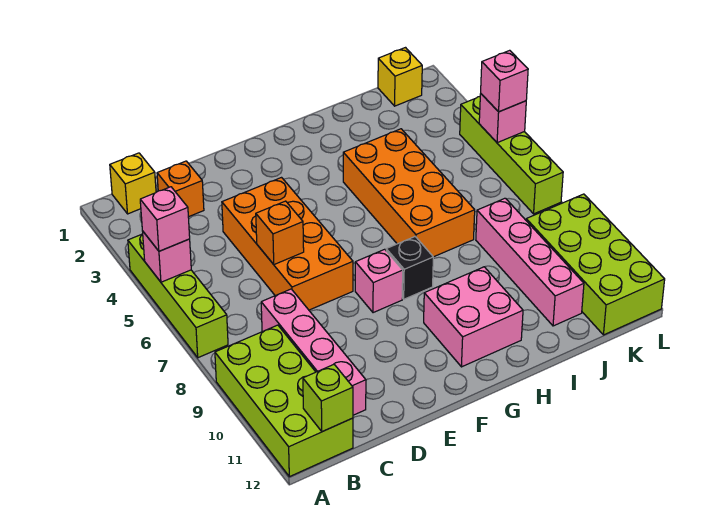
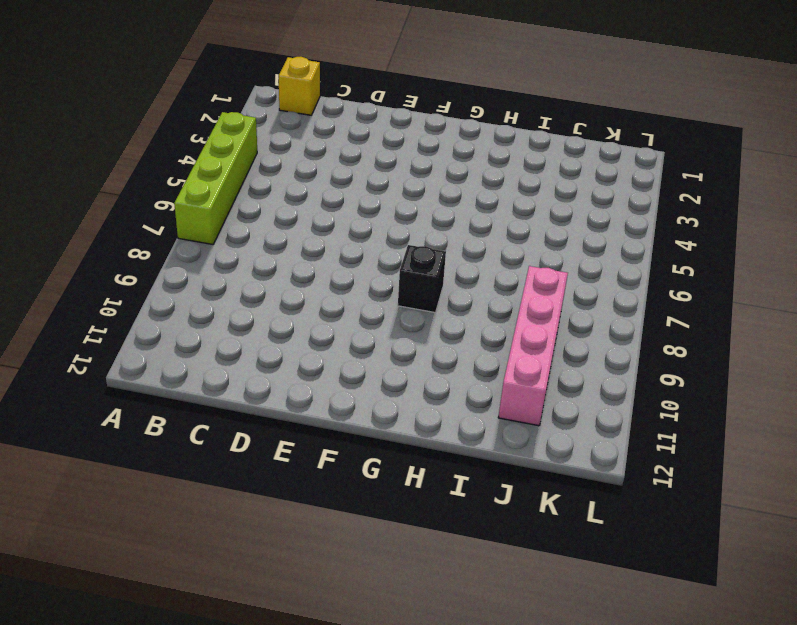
none -> lime brick A9:B12 level 1
none -> orange brick C2 level 1
none -> pink brick C8:C11 level 1

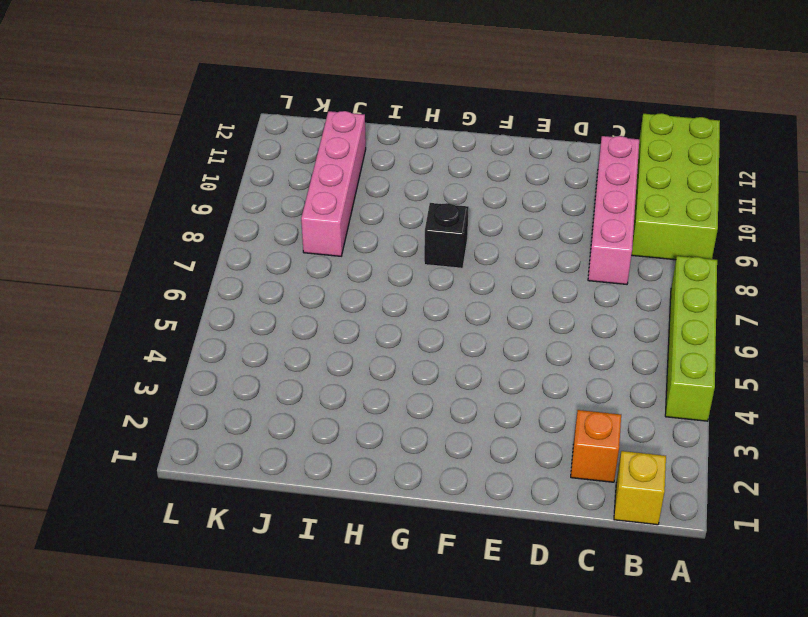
none -> orange brick D4:E7 level 1
none -> pink brick F8 level 1
none -> pink brick G10:H11 level 1

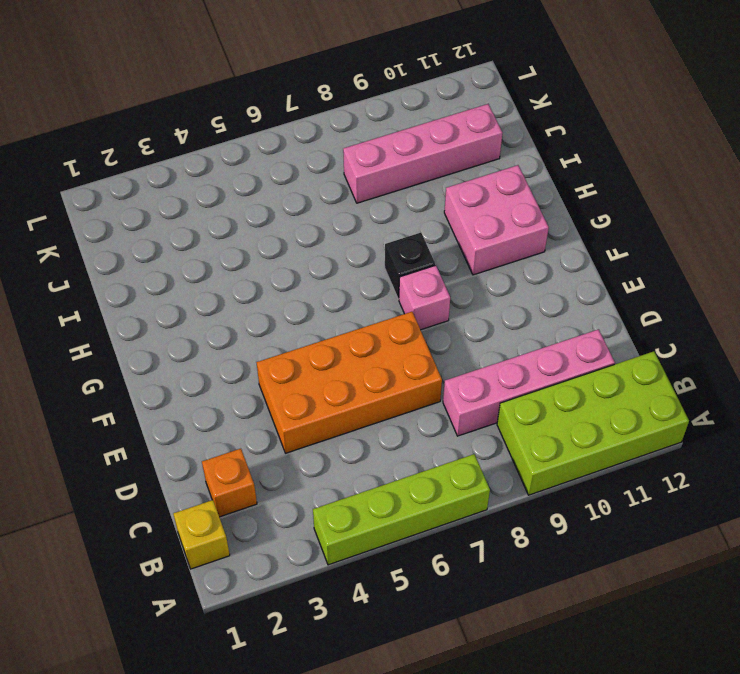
none -> orange brick H4:I7 level 1
none -> yellow brick K1 level 1
none -> lime brick K9:L12 level 1

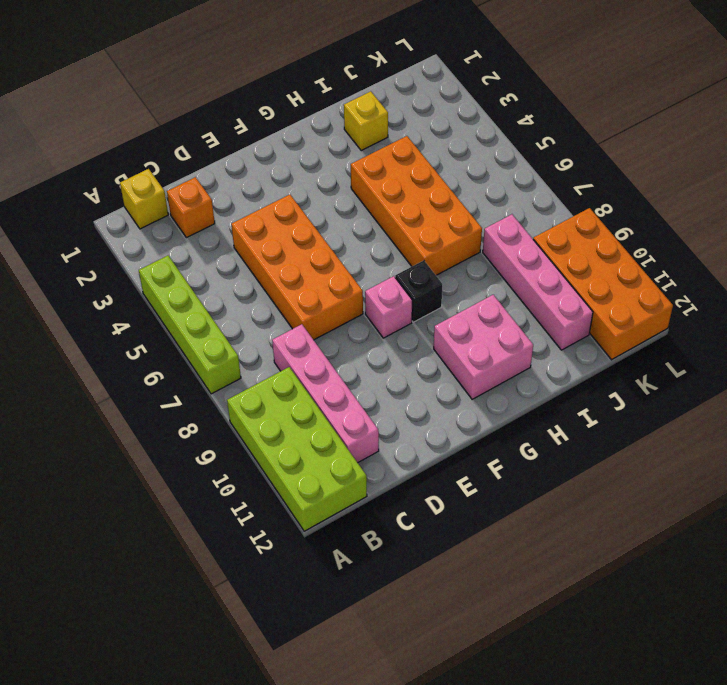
yellow brick I2 level 1 -> yellow brick K1 level 1
orange brick K9:L12 level 1 -> lime brick K9:L12 level 1
none -> lime brick L4:L7 level 1
none -> pink brick A5 level 2
none -> lime brick B12 level 2

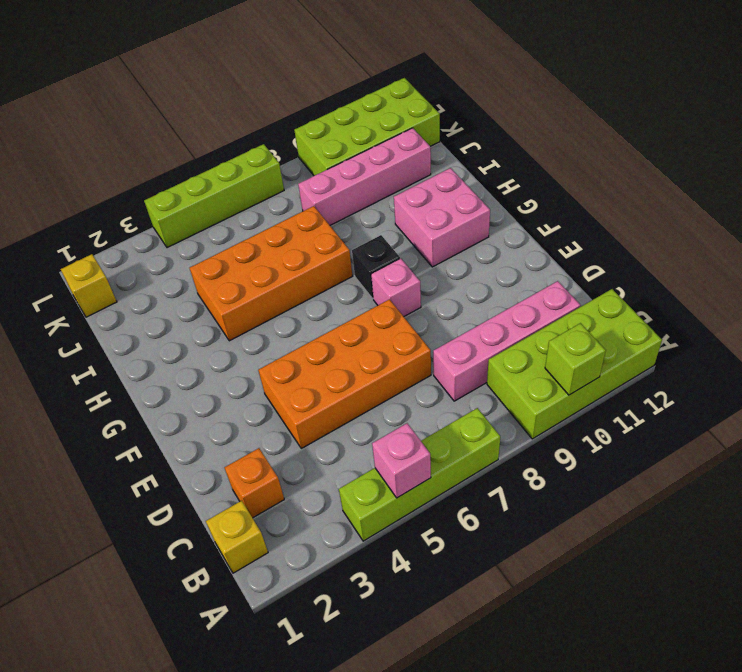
lime brick A10 level 2 -> lime brick B12 level 2
none -> orange brick D6 level 2
none -> pink brick L5 level 2
none -> pink brick A5 level 3

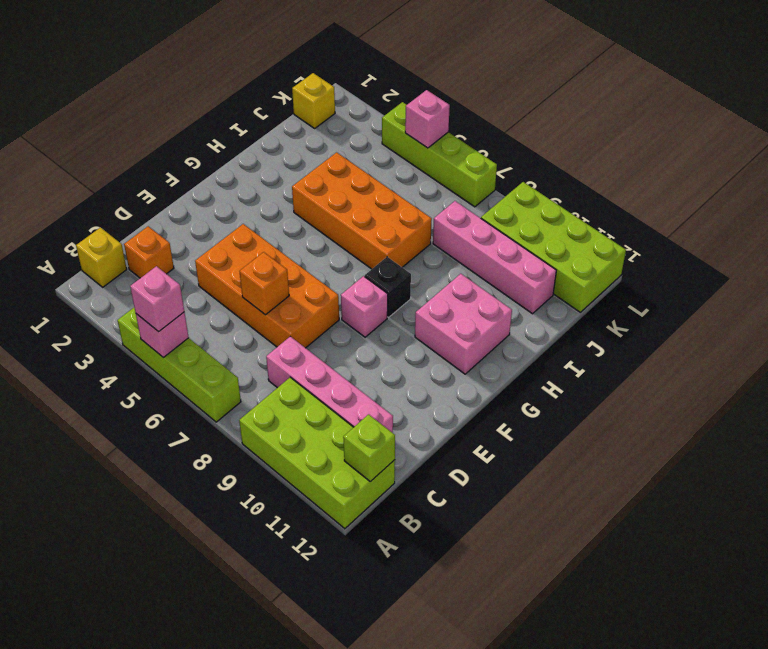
none -> pink brick L5 level 3

